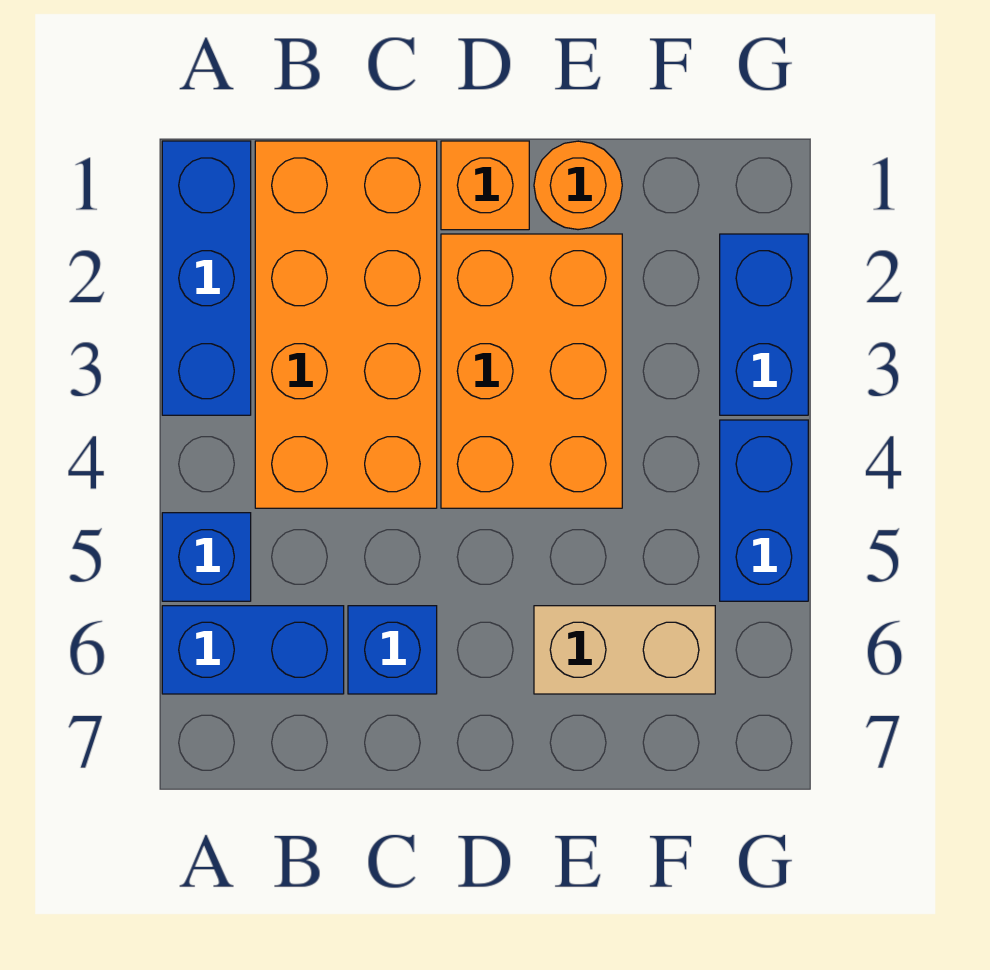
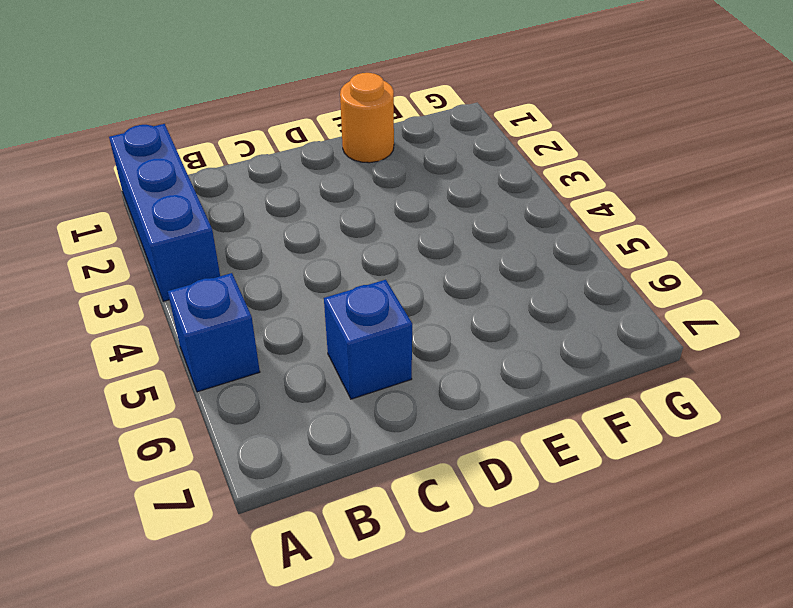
none -> blue brick A6:B6 level 1
none -> orange brick B1:C4 level 1

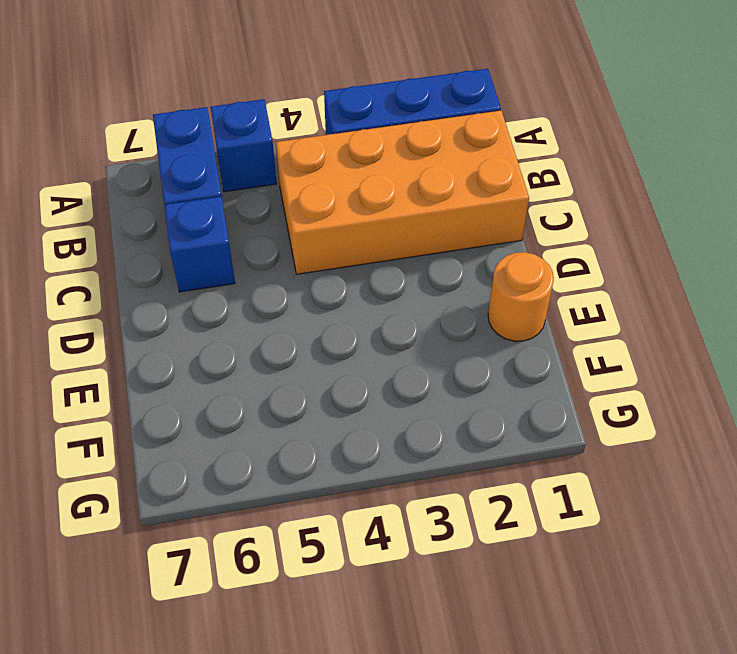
none -> orange brick D1 level 1
none -> orange brick D2:E4 level 1

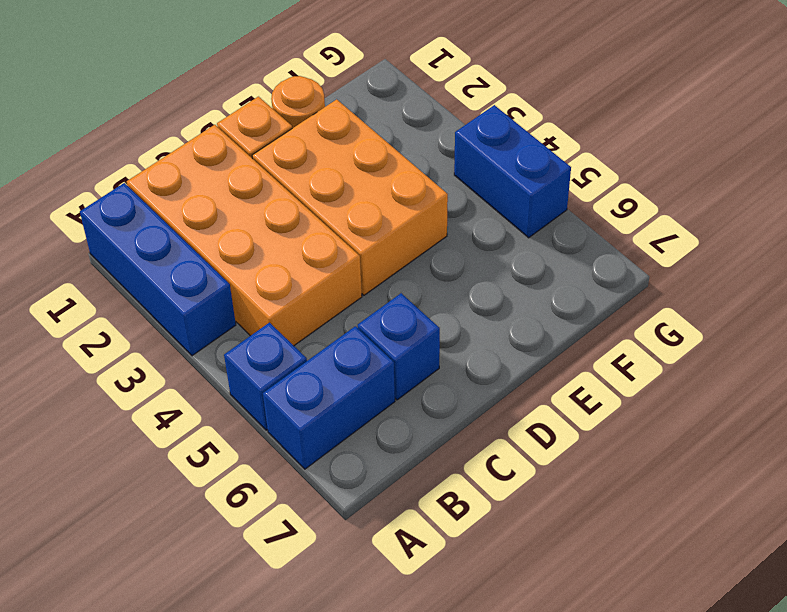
none -> tan brick E6:F6 level 1
none -> blue brick G2:G3 level 1

